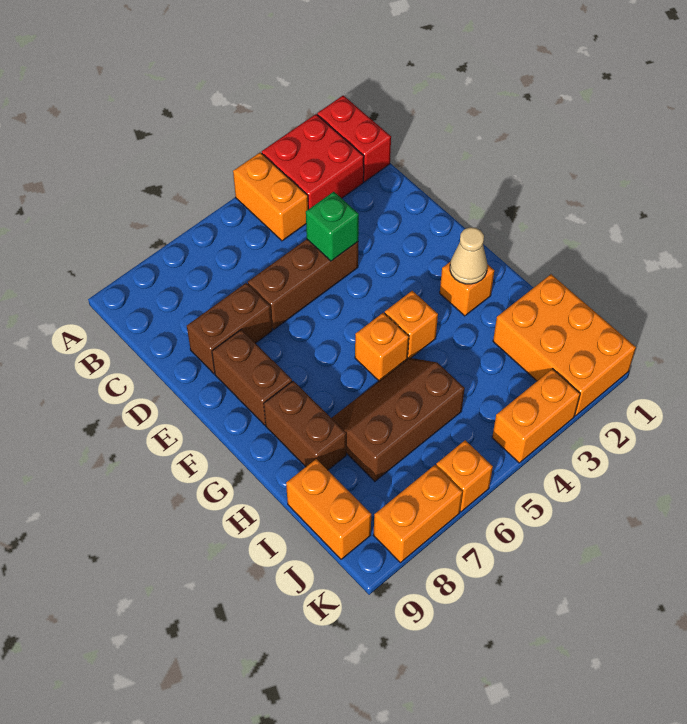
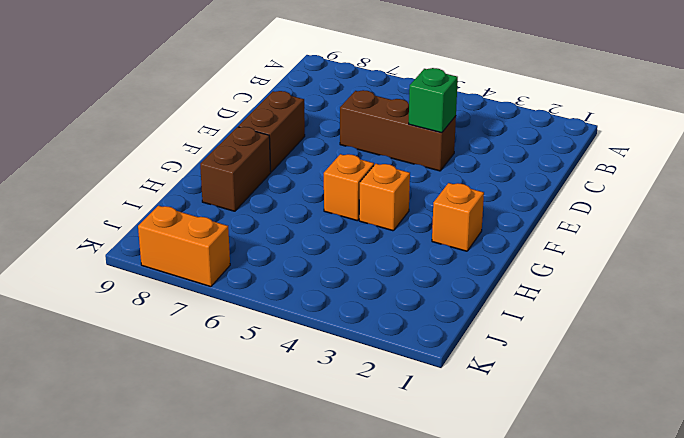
none -> red brick A1:B1 level 1
none -> red brick A2:B3 level 1
none -> orange brick A4:B4 level 1

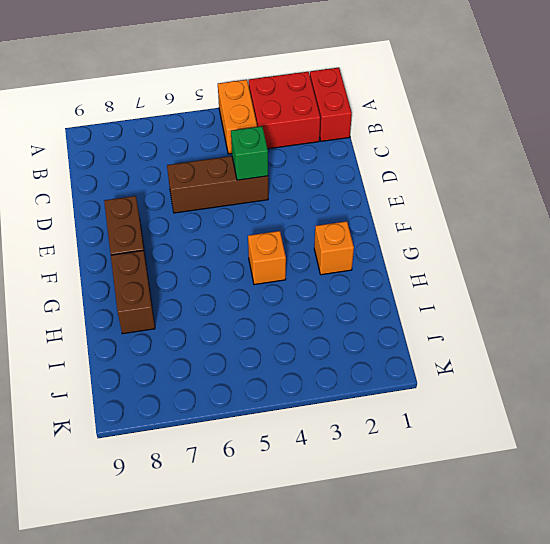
none -> brown brick D7:D8 level 1
none -> orange brick G5 level 1
none -> brown slope H5:I7 level 1 top I

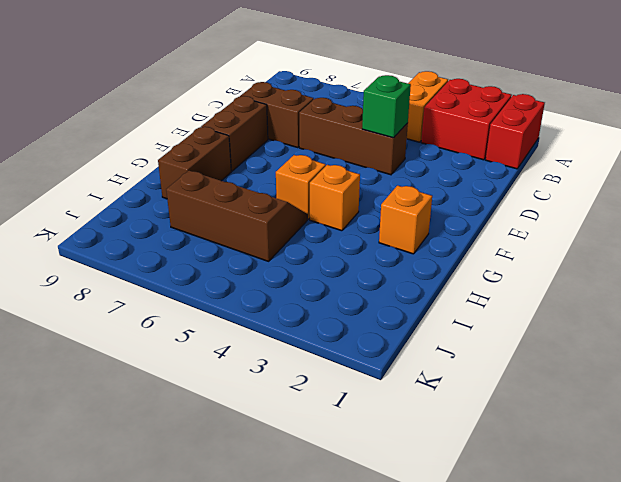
none -> orange brick I1:K2 level 1
none -> orange brick I9:J9 level 1
none -> orange brick K3:K4 level 1

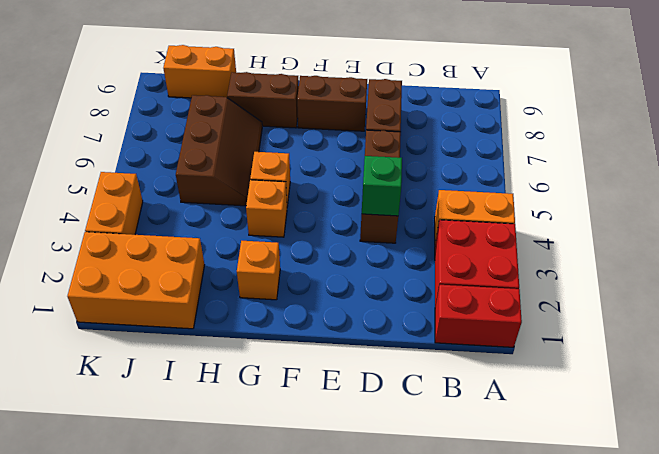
none -> orange brick K6 level 1
none -> orange brick K7:K8 level 1
none -> tan cone G2 level 2

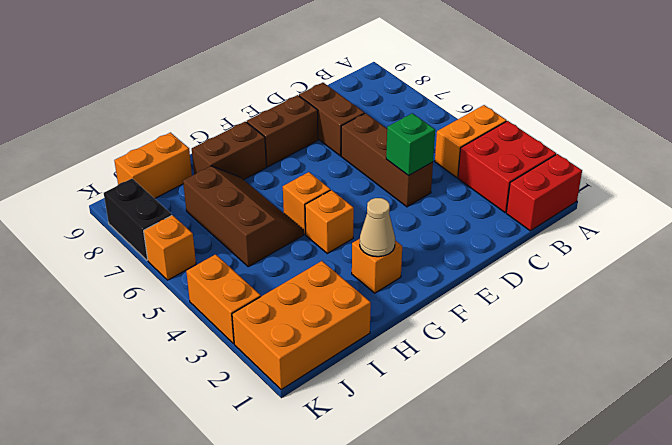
black brick K7:K8 level 1 -> orange brick K7:K8 level 1

